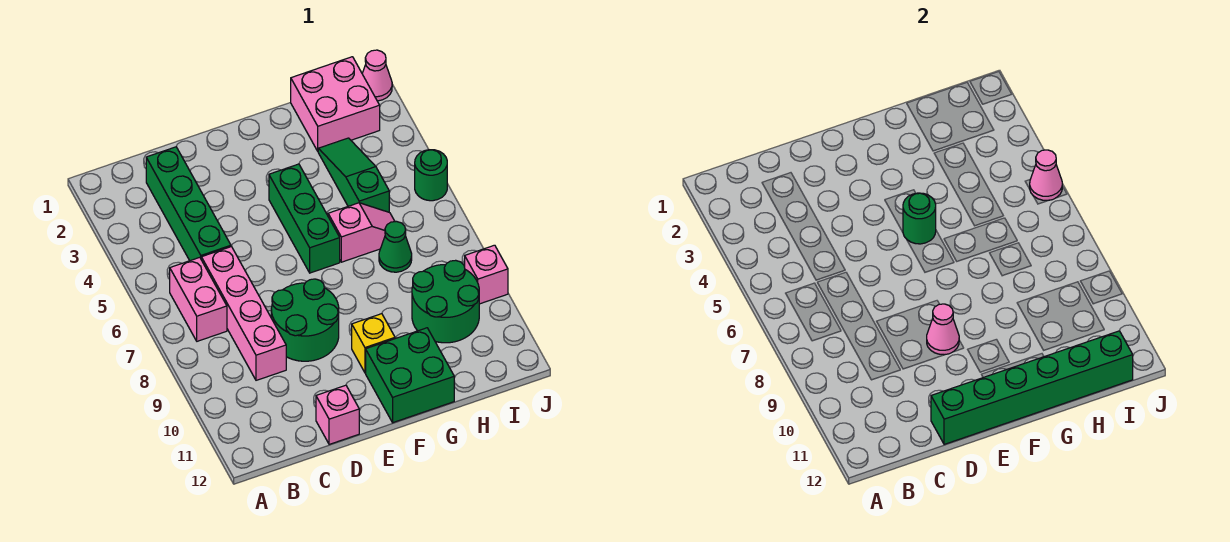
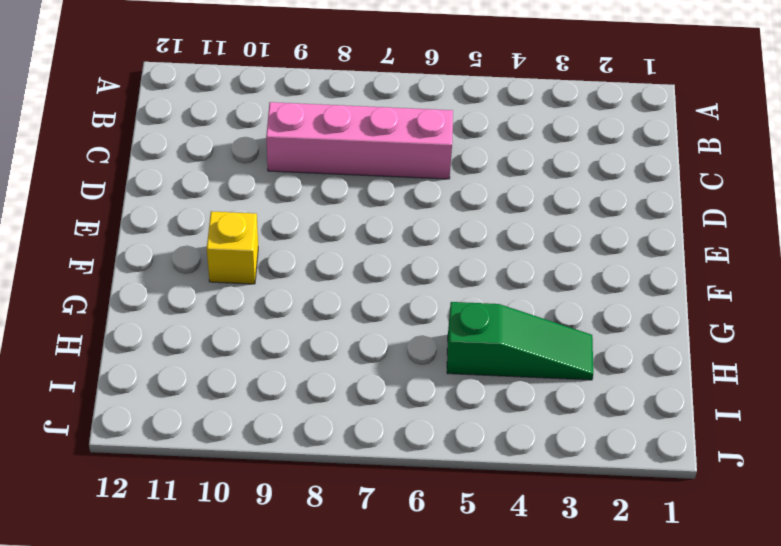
none -> pink brick B6:B7 level 1
none -> green brick C2:C5 level 1
none -> green round brick D8:E9 level 1

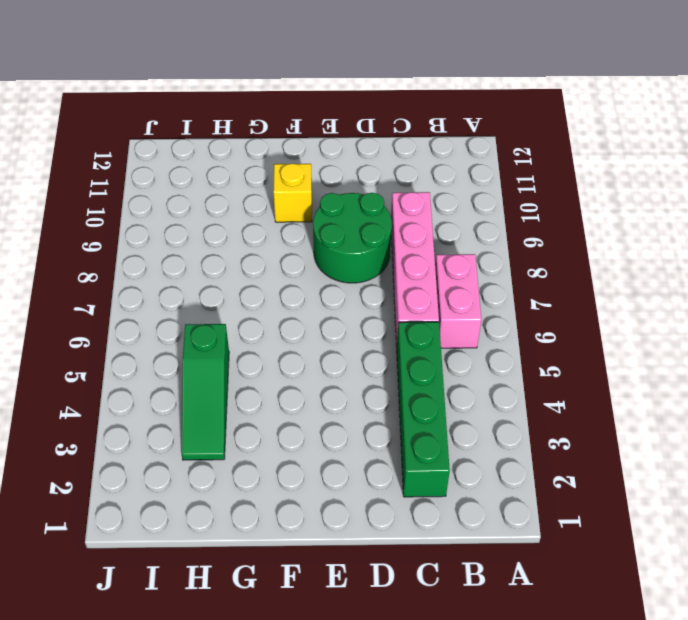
none -> pink brick D12 level 1
none -> green brick F4:F6 level 1
none -> green brick F11:G12 level 1

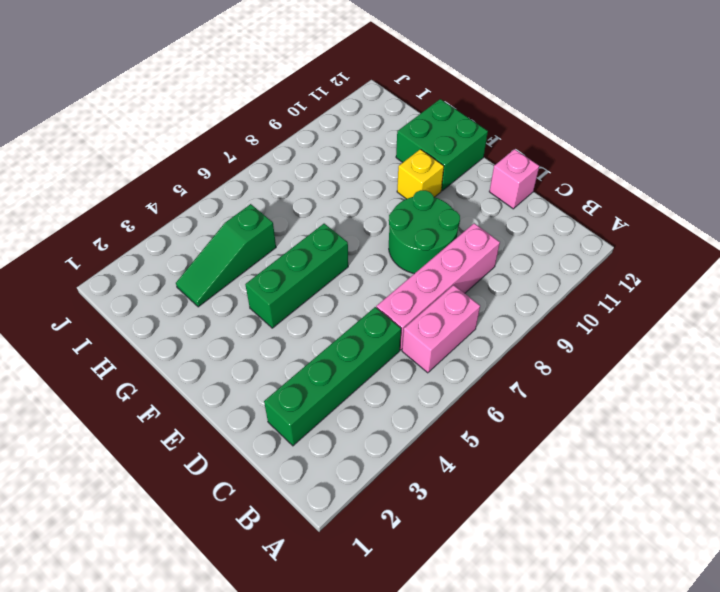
none -> pink slope G6:H6 level 1 top G
none -> pink brick H1:I2 level 1
none -> green cone H7 level 1

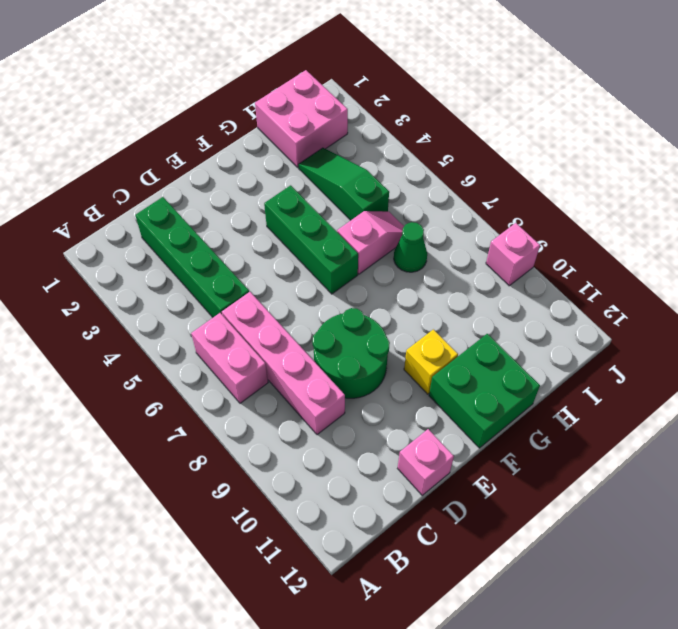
none -> green round brick H9:I10 level 1
none -> pink cone J1 level 1
none -> green round brick J5 level 1

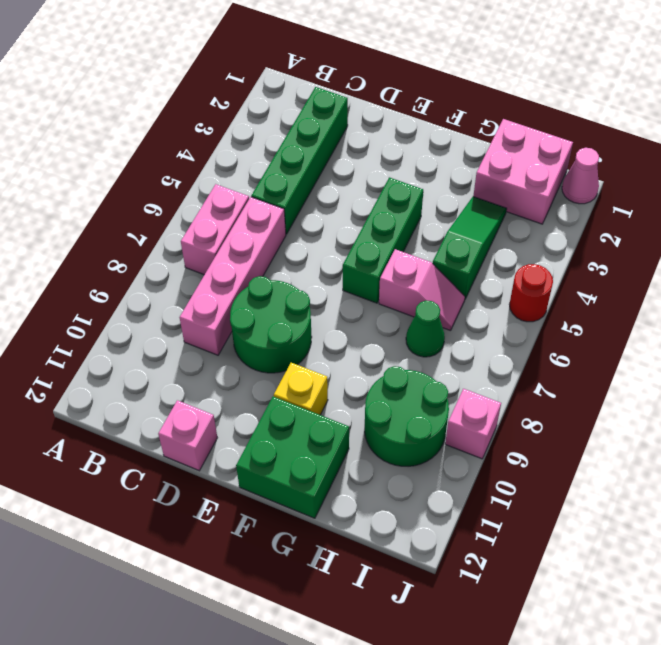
red round brick J5 level 1 -> green round brick J5 level 1
none -> green brick D12:I12 level 2
none -> pink cone E9 level 2
none -> green round brick F5 level 2

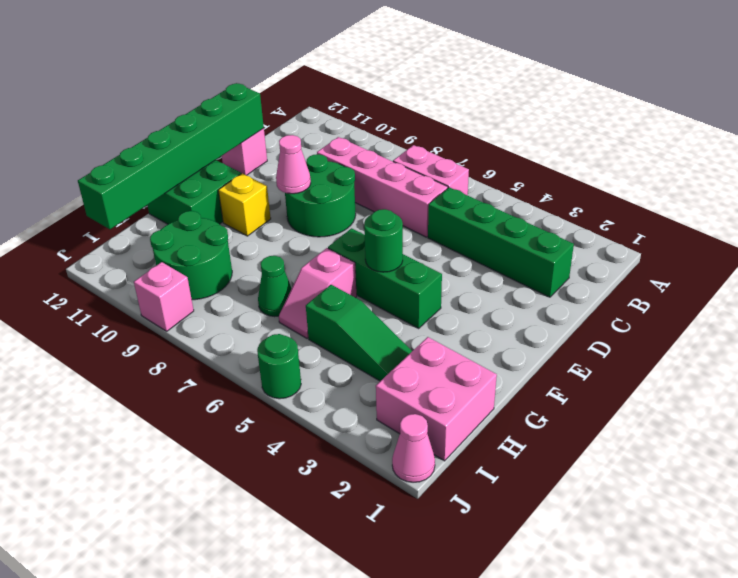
none -> pink cone J5 level 2

